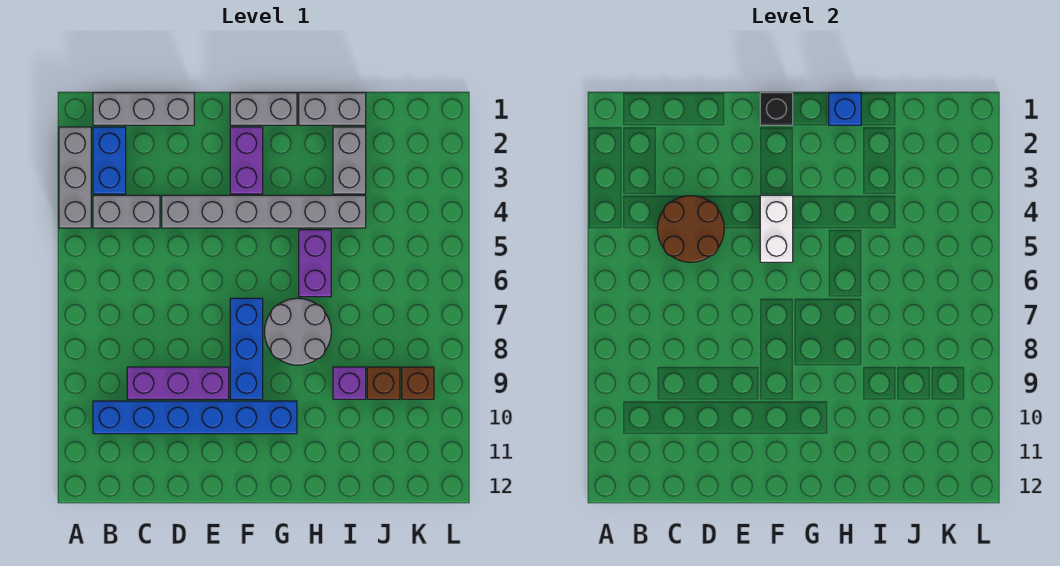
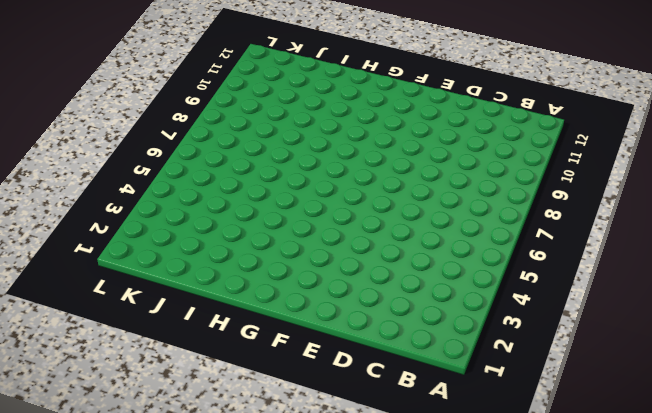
none -> grey brick A2:A4 level 1
none -> grey brick B1:D1 level 1
none -> blue brick B2:B3 level 1

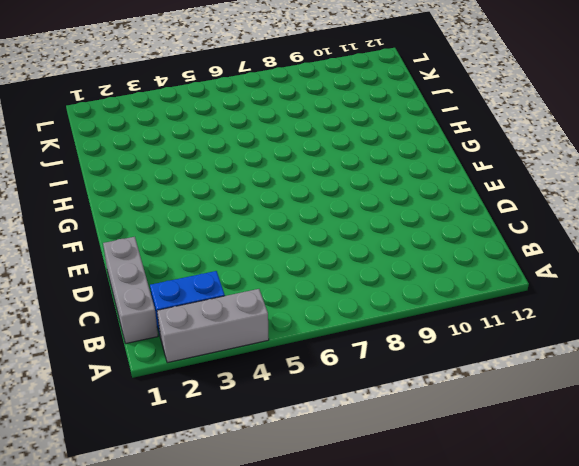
none -> grey brick B4:C4 level 1
none -> blue brick B10:G10 level 1
none -> purple brick C9:E9 level 1

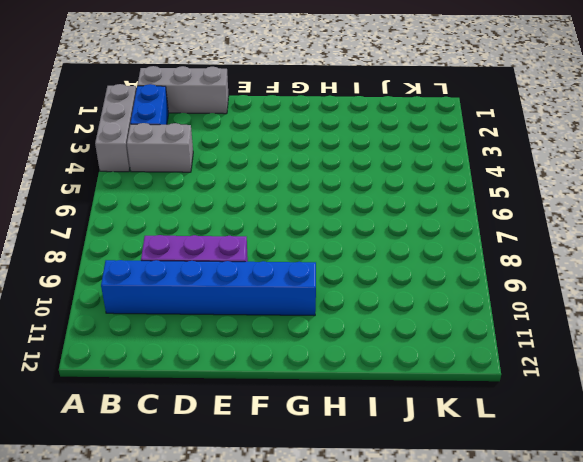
none -> grey brick D4:I4 level 1
none -> grey brick F1:G1 level 1
none -> purple brick F2:F3 level 1

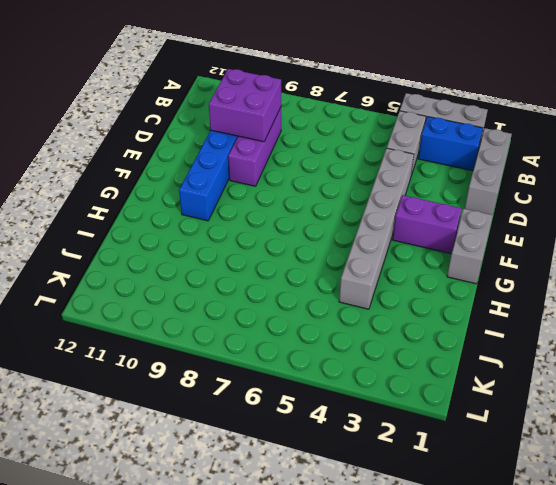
purple brick C9:D10 level 2 -> none
none -> blue brick F7:F9 level 1
none -> grey round brick G7:H8 level 1
none -> grey brick H1:I1 level 1

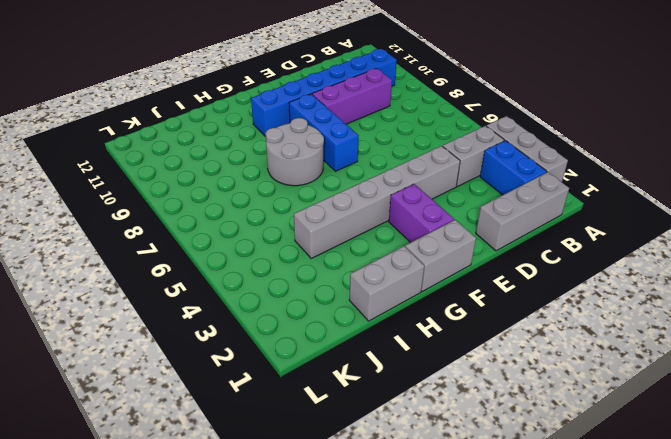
none -> purple brick H5:H6 level 1
none -> grey brick I2:I3 level 1
none -> purple brick I9 level 1

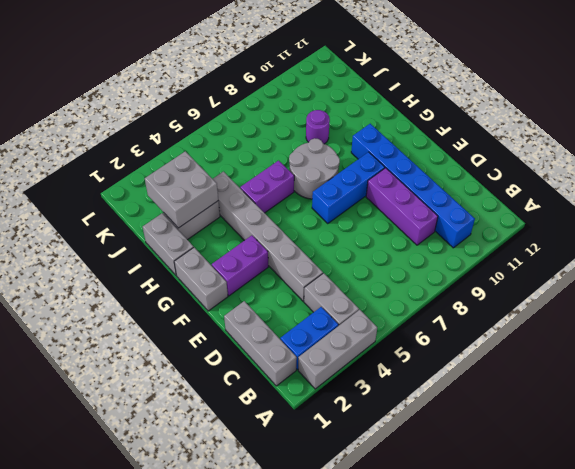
grey brick I2:J3 level 2 -> none
purple round brick I9 level 1 -> purple brick I9 level 1
none -> brown brick J9 level 1
none -> brown brick K9 level 1
none -> brown round brick C4:D5 level 2

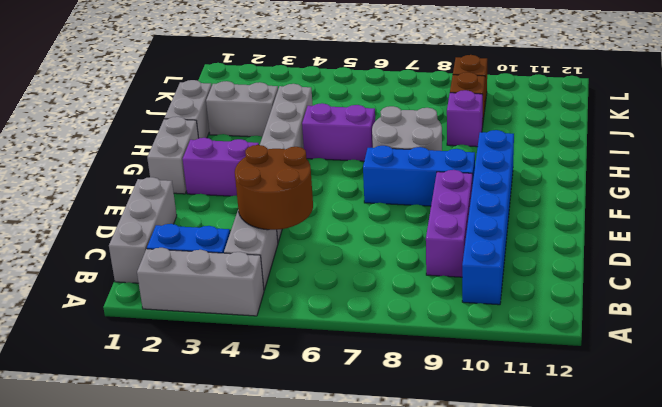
none -> black brick F1 level 2
none -> white brick F4:F5 level 2
none -> blue brick H1 level 2

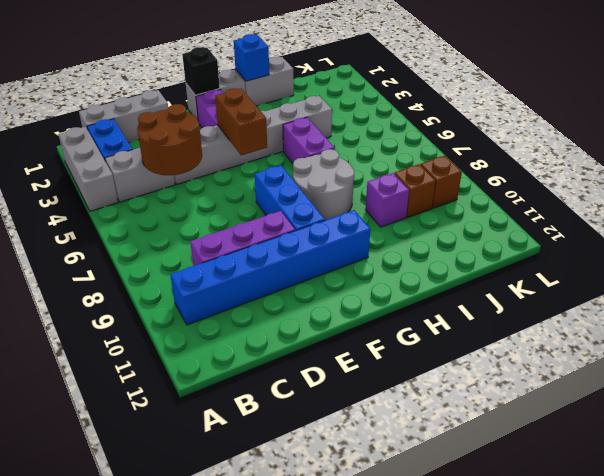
brown brick F4:F5 level 2 -> white brick F4:F5 level 2
none -> grey brick I2:I3 level 1

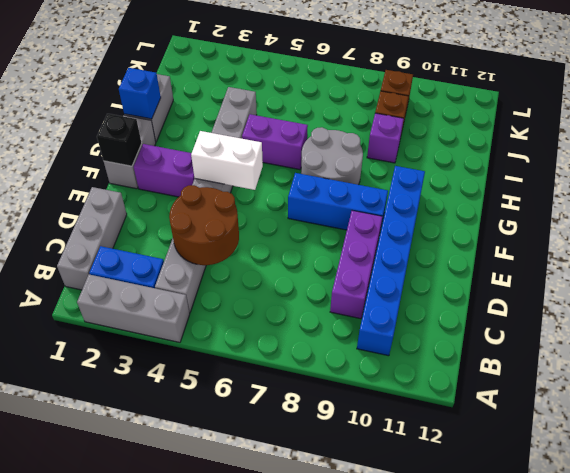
none -> grey brick I2:I3 level 1

